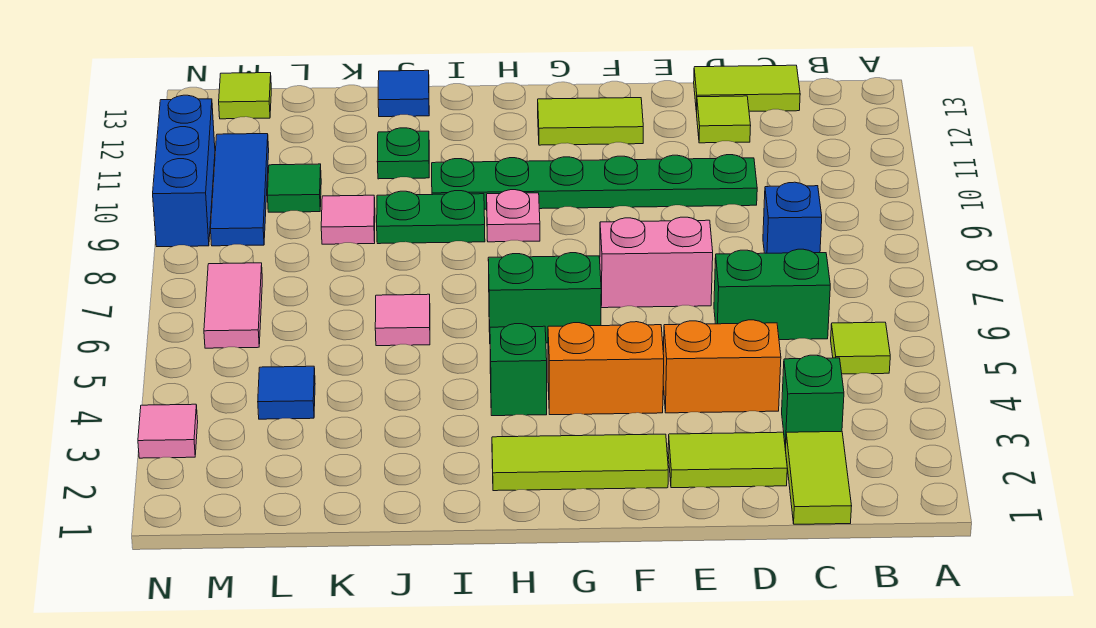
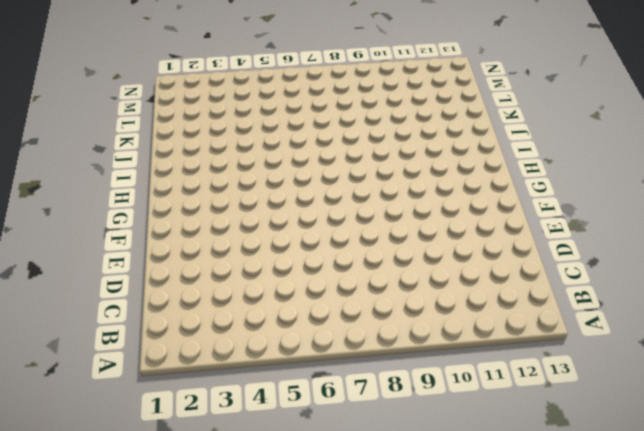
none -> lime tile B5 level 1
none -> lime tile C1:C2 level 1
none -> green brick C3 level 1

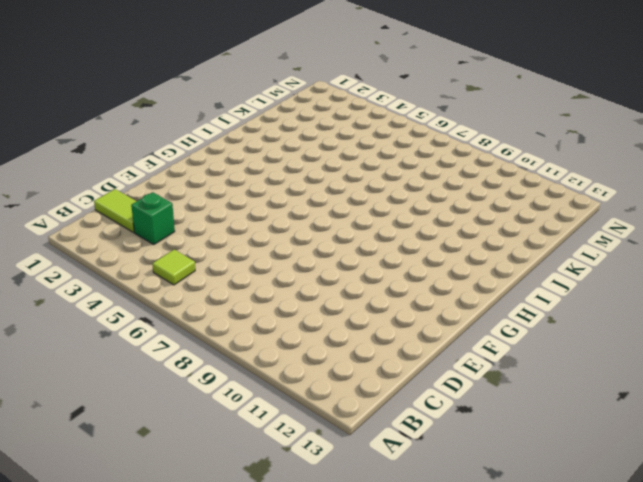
none -> green brick C6:D6 level 1
none -> blue brick C8 level 1
none -> lime tile C13:D13 level 1

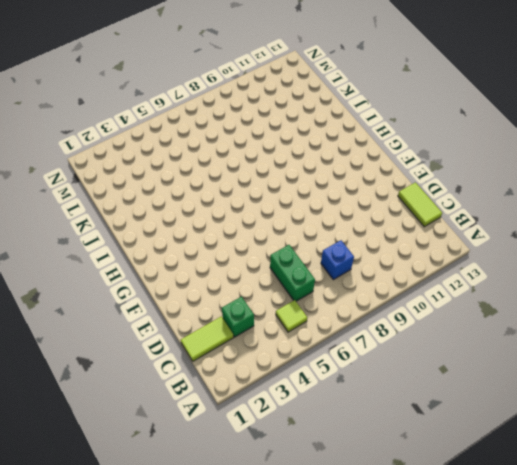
none -> lime tile D2:E2 level 1
none -> orange brick D4:E4 level 1
none -> green plate D10:I10 level 1

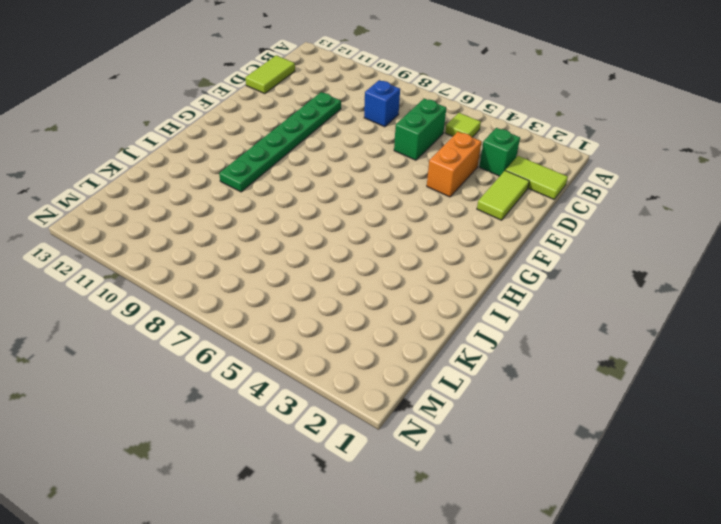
none -> lime tile D12 level 1
none -> pink brick E7:F7 level 1
none -> lime tile F2:H2 level 1

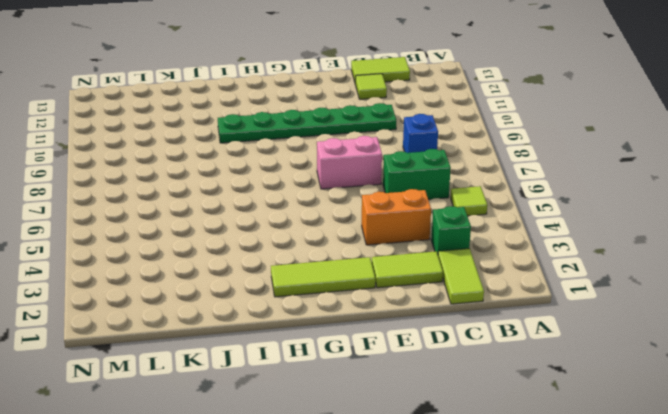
none -> orange brick F4:G4 level 1
none -> lime tile F12:G12 level 1
none -> green brick G6:H6 level 1

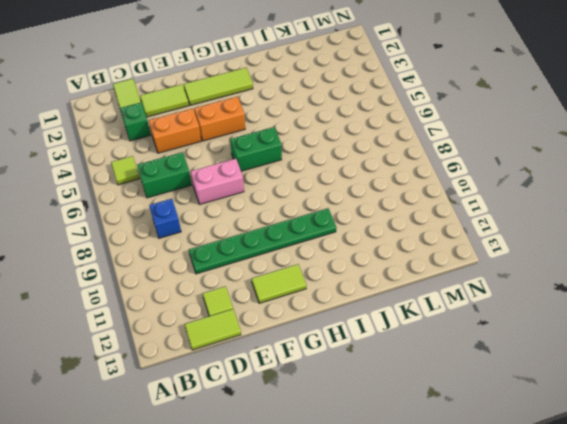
none -> green brick H4 level 1
none -> pink plate H9 level 1
none -> green plate I9:J9 level 1

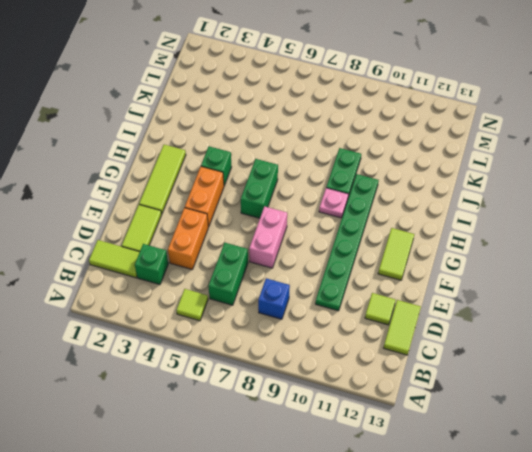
none -> pink tile J6 level 1
none -> green plate J11 level 1
none -> blue tile J13 level 1

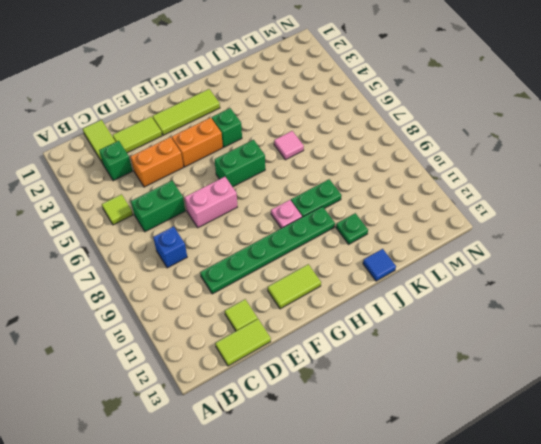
none -> pink tile K9 level 1
none -> blue tile L4 level 1
none -> green tile L10 level 1

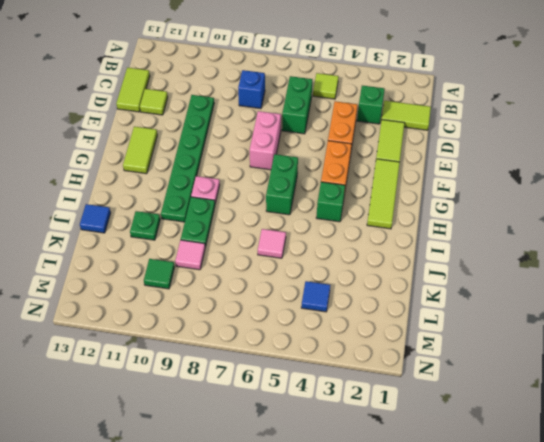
none -> pink tile M6:M7 level 1
none -> blue tile M9:M11 level 1
none -> lime tile M13 level 1

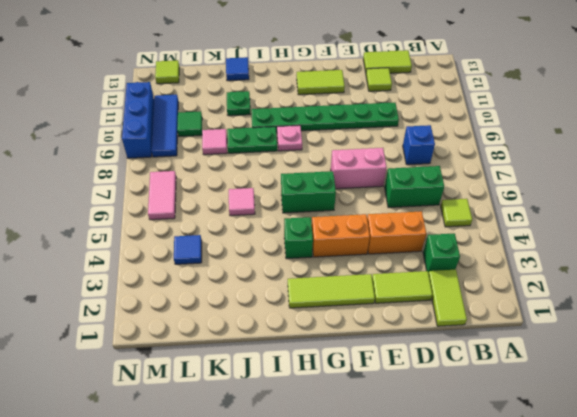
none -> pink tile N3 level 1

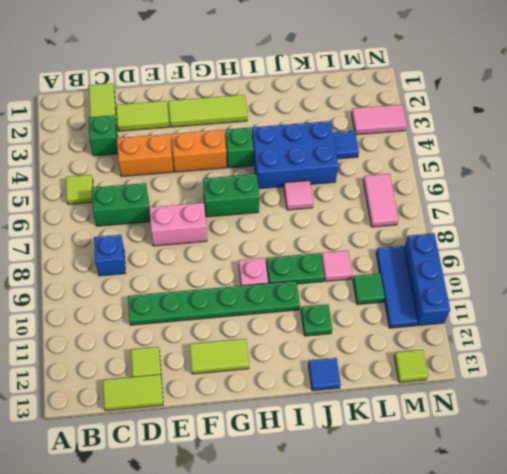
blue brick I4:K5 level 1 -> none
pink tile M3:N3 level 1 -> pink tile N3 level 1

